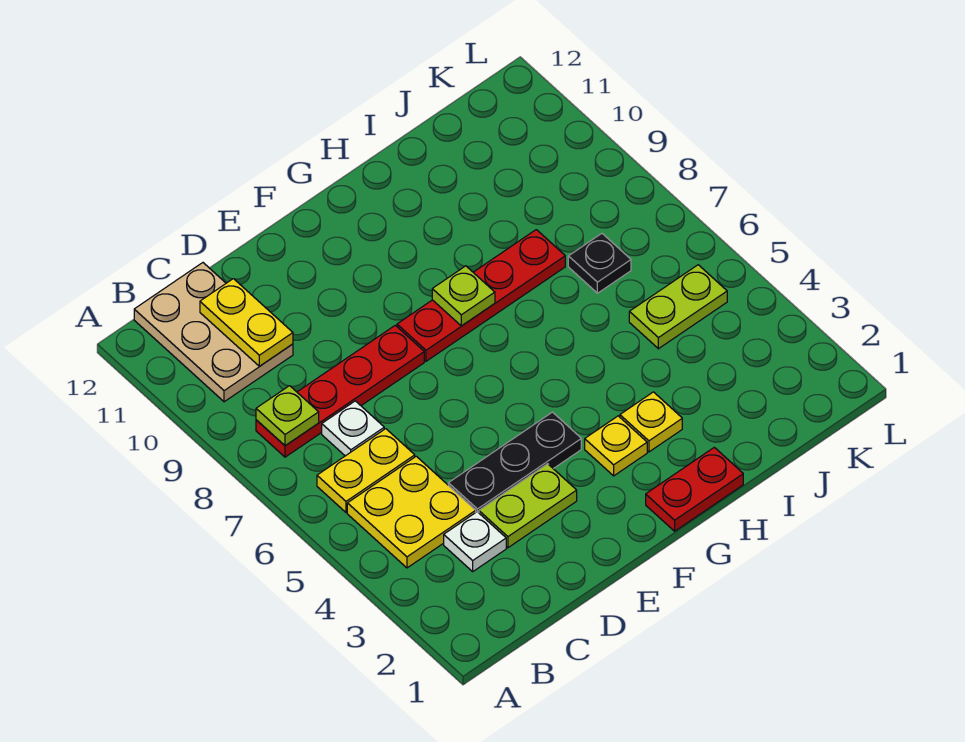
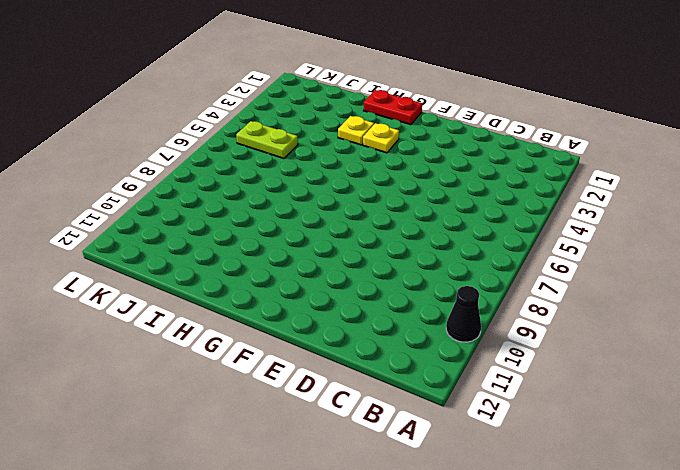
black cone A10 level 1 -> none
none -> yellow plate B4:C5 level 1
none -> yellow plate B6:C6 level 1
none -> red plate B8:E8 level 1

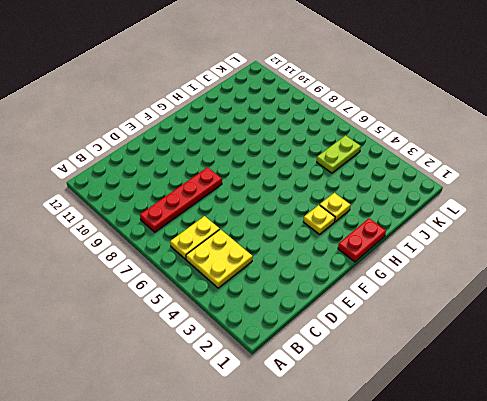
none -> tan plate B10:C12 level 1
none -> white plate C3 level 1
none -> white plate C7 level 1

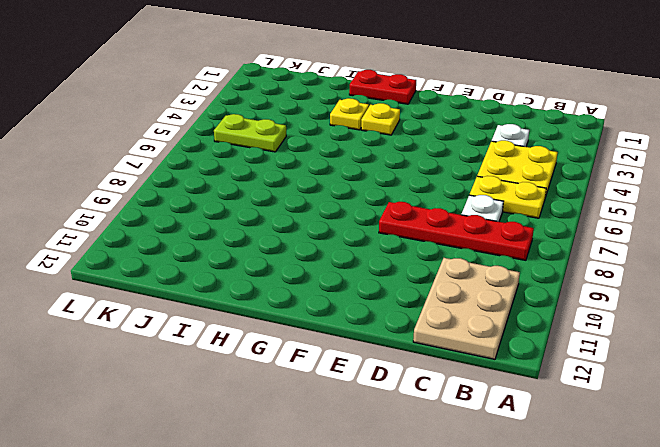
none -> lime plate D3:E3 level 1
none -> black plate D4:F4 level 1
none -> red plate F8:I8 level 1

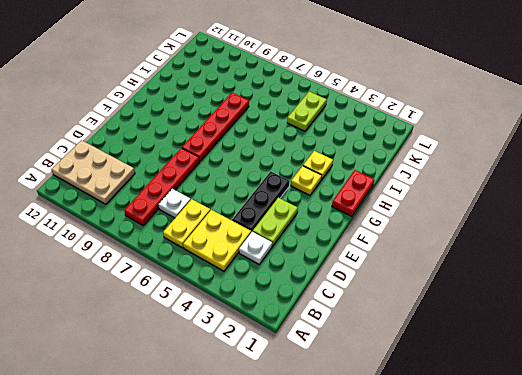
none -> black plate J7 level 1
none -> lime plate B8 level 2
none -> yellow plate C10:C11 level 2

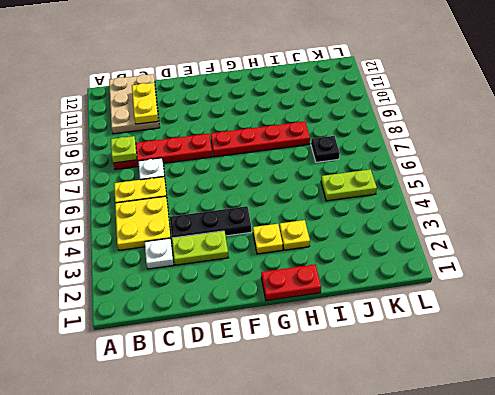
none -> lime plate G8 level 2

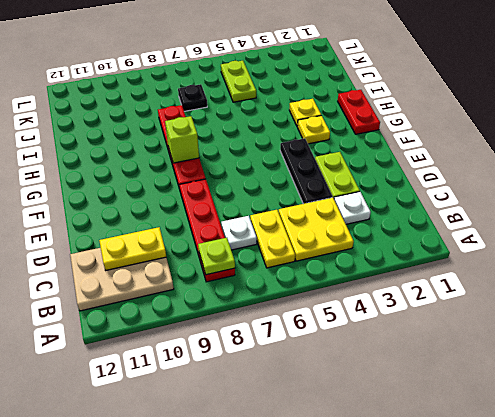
lime brick G8 level 2 -> lime plate G8 level 2

